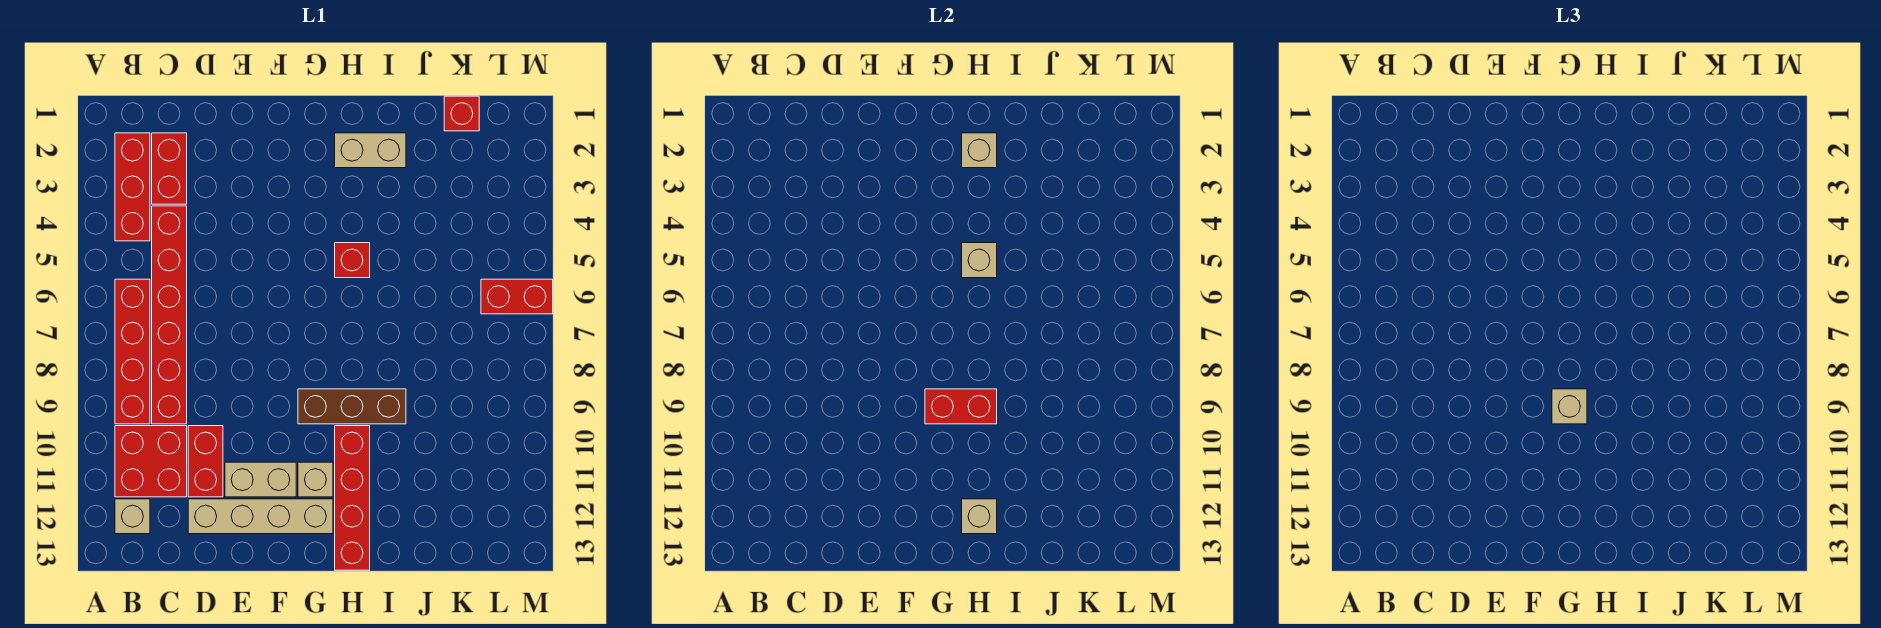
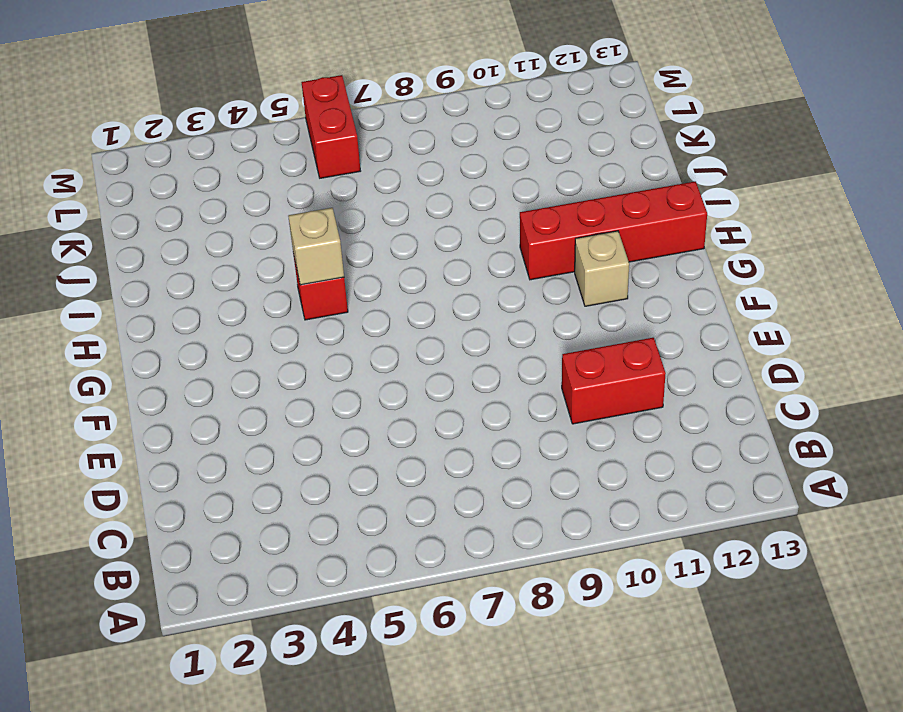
none -> red brick B2:B4 level 1
none -> red brick B6:B9 level 1
none -> red brick B10:C11 level 1

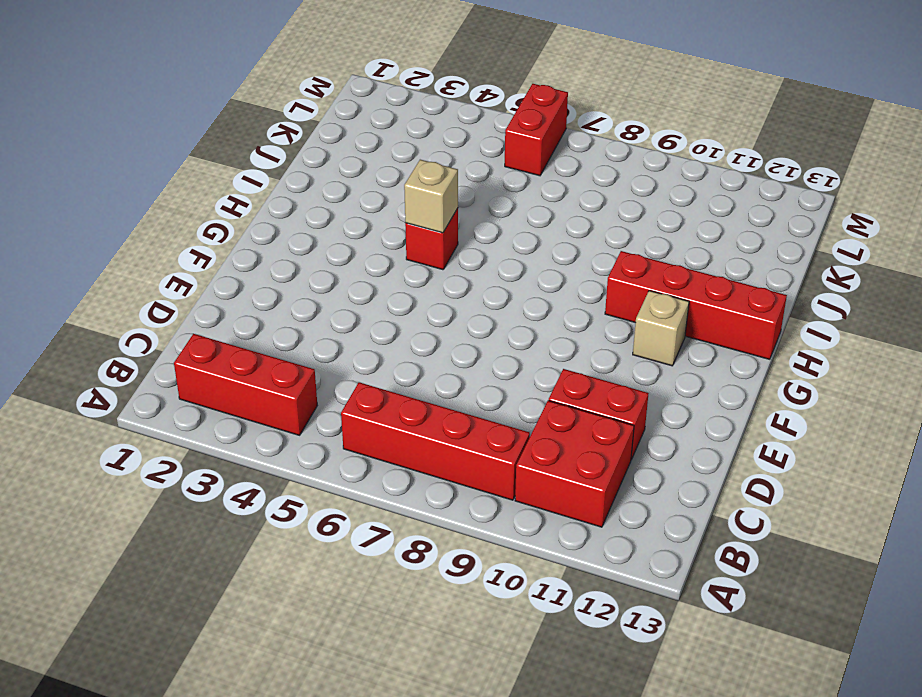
none -> tan brick B12 level 1
none -> red brick C2:C3 level 1
none -> red brick C4:C9 level 1

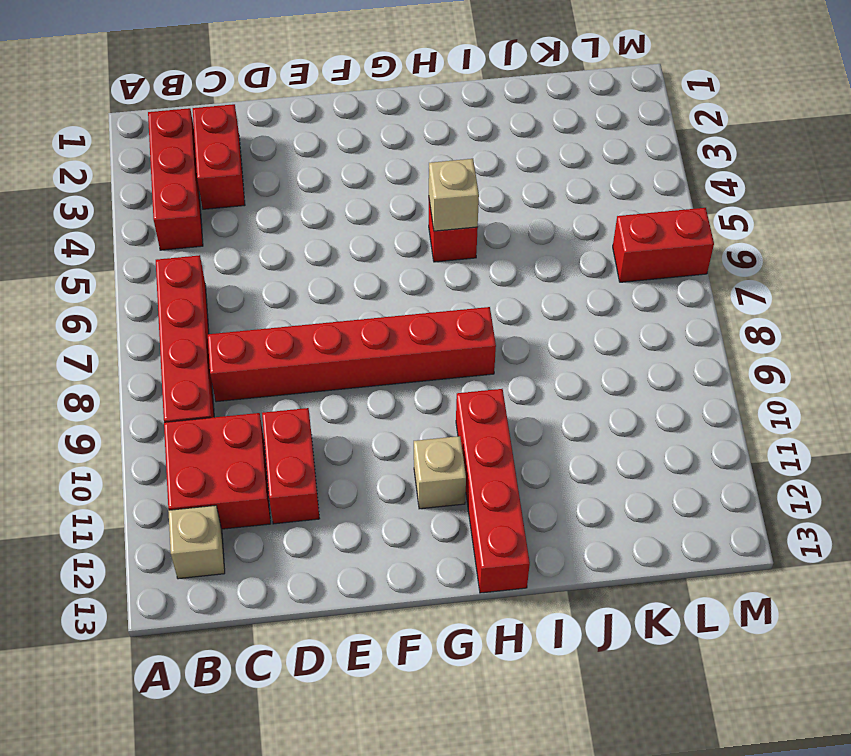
red brick C8:H8 level 1 -> red brick C4:C9 level 1
none -> tan brick D12:G12 level 1
none -> tan brick E11:F11 level 1
none -> brown brick G9:I9 level 1

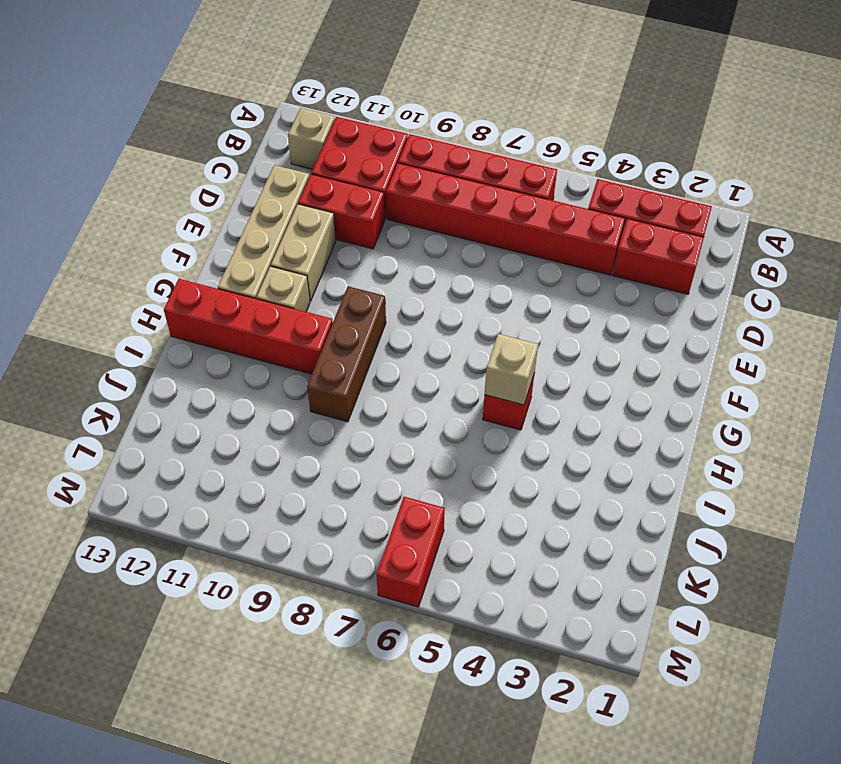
none -> tan brick H2:I2 level 1
none -> red brick K1 level 1
none -> red brick G9:H9 level 2

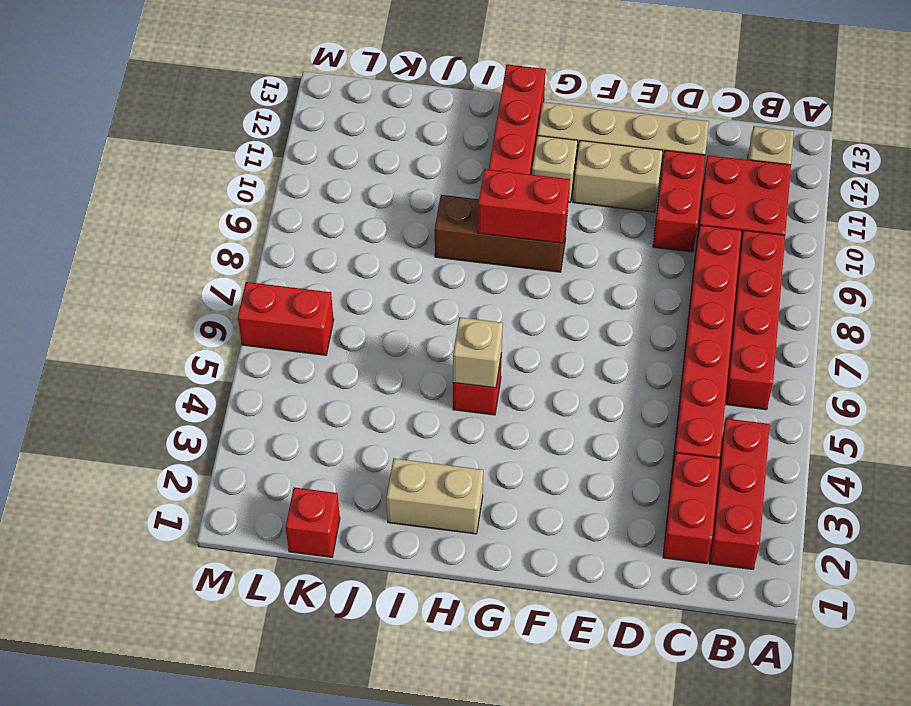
none -> tan brick H2 level 2
none -> tan brick H12 level 2
none -> tan brick G9 level 3

